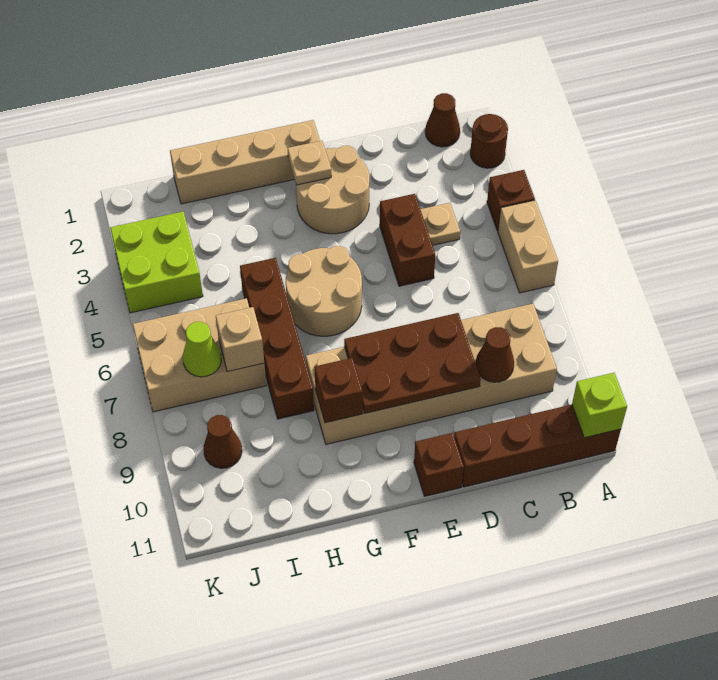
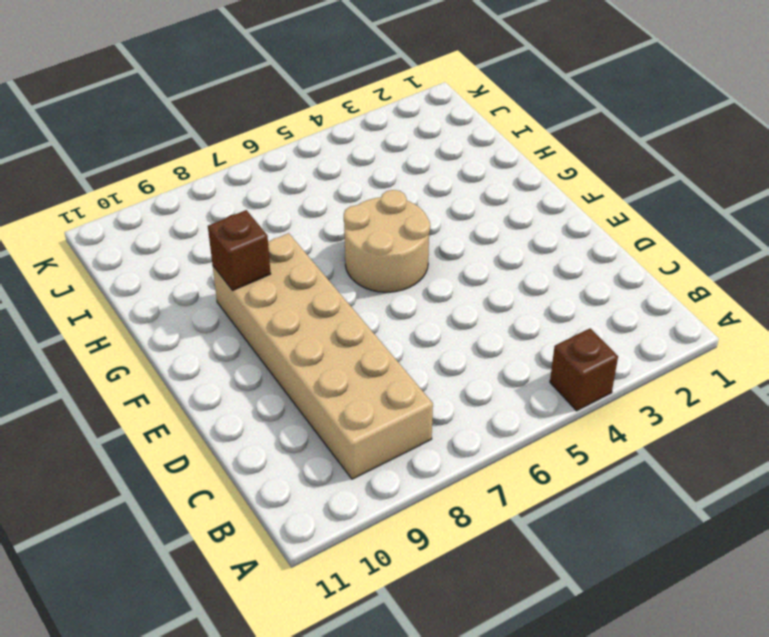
none -> brown round brick A2 level 1
none -> tan brick A5:A6 level 1
none -> brown brick A11:D11 level 1

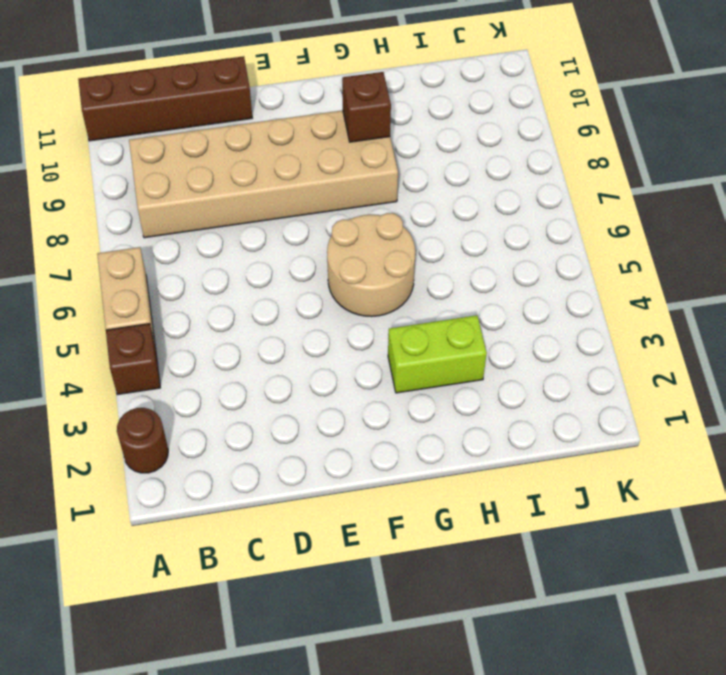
lime brick G3:H3 level 1 -> none
none -> brown cone B1 level 1
none -> tan plate C4 level 1
none -> brown brick D4:D5 level 1

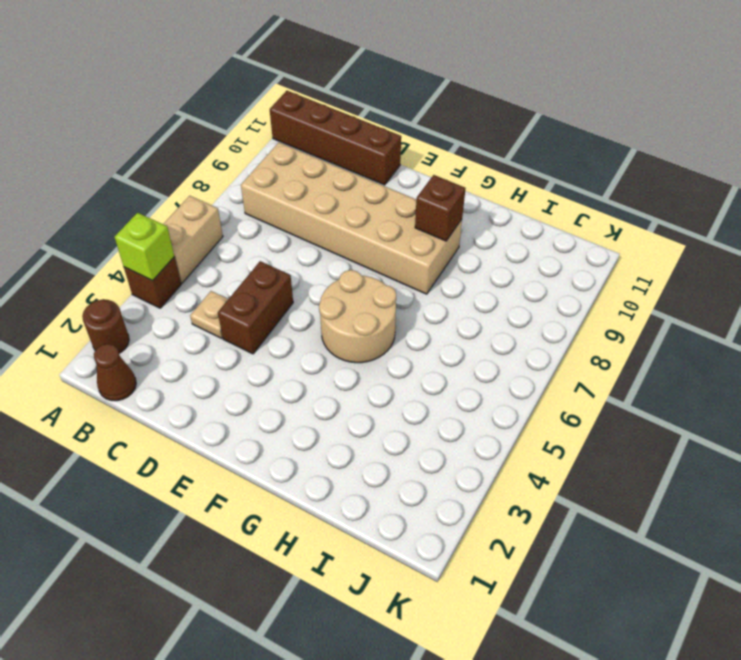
lime brick A4 level 2 -> lime brick A11 level 2
none -> tan round brick E2:F3 level 1
none -> brown brick E11 level 1
none -> tan brick F1:I1 level 1

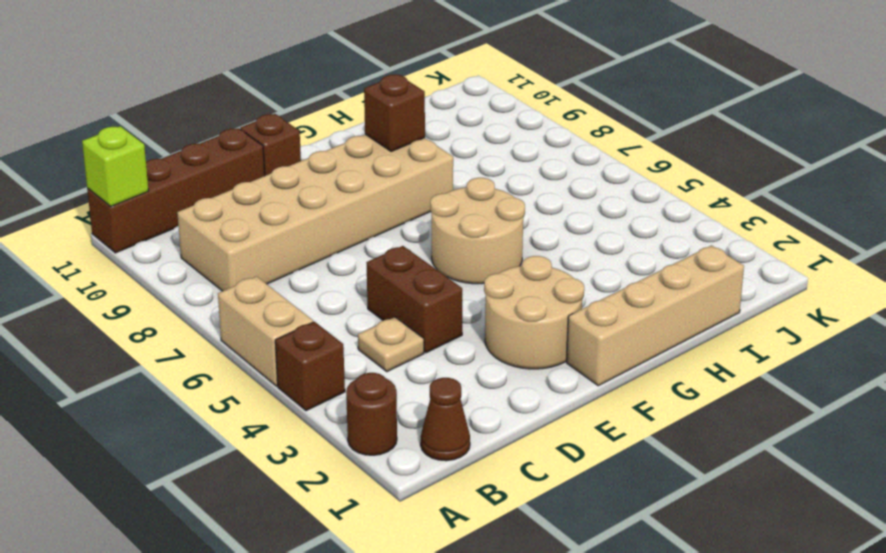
none -> brown brick H5:H8 level 1
none -> tan brick I6:K7 level 1
none -> lime brick J3:K4 level 1

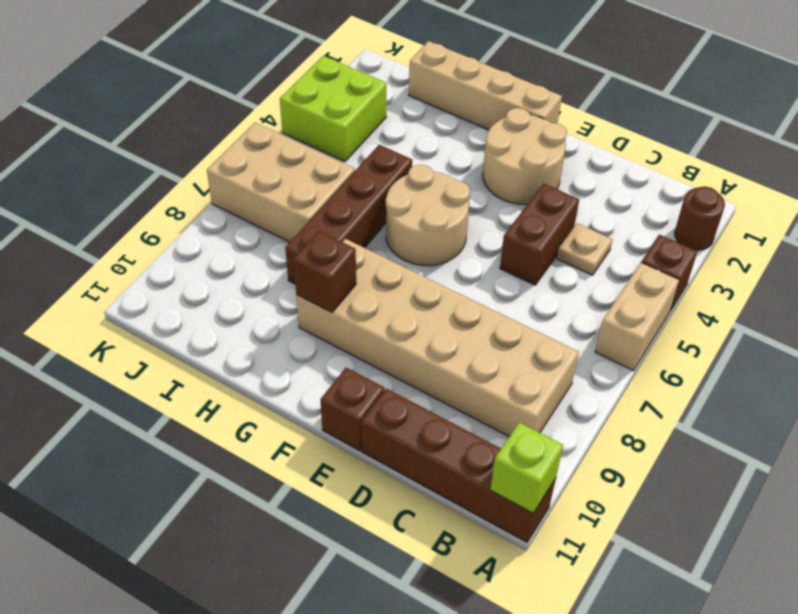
none -> brown cone B1 level 1
none -> brown cone J9 level 1
none -> brown cone C9 level 2

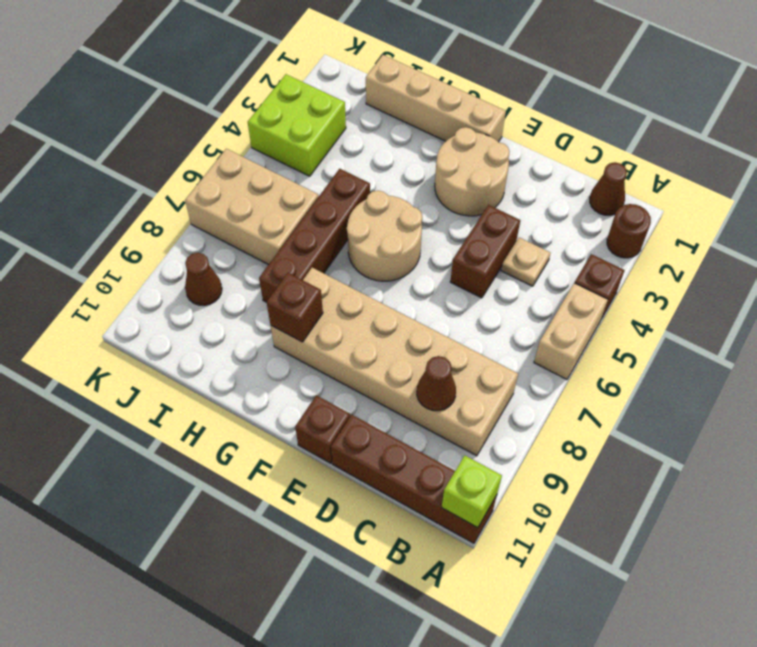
none -> brown plate D8:F9 level 2
none -> tan plate F2 level 2
none -> tan brick I7 level 2

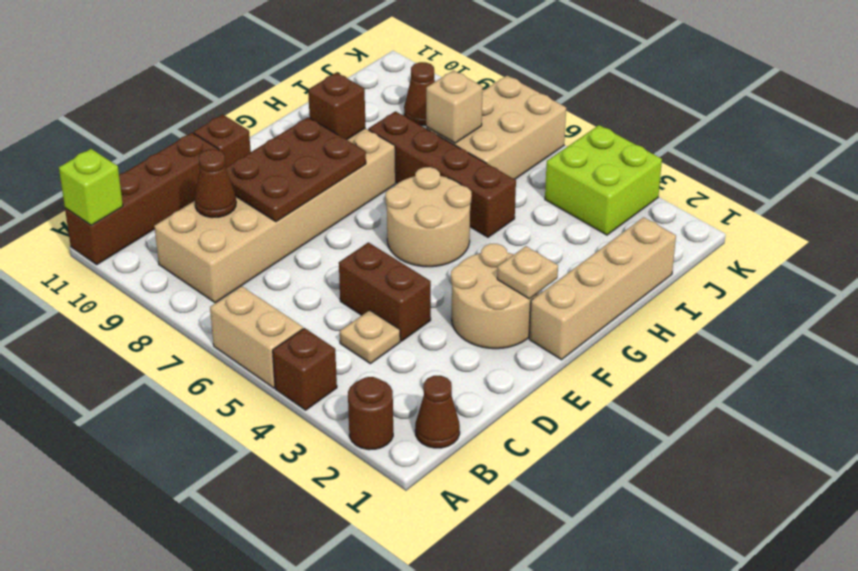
none -> lime cone J7 level 2

